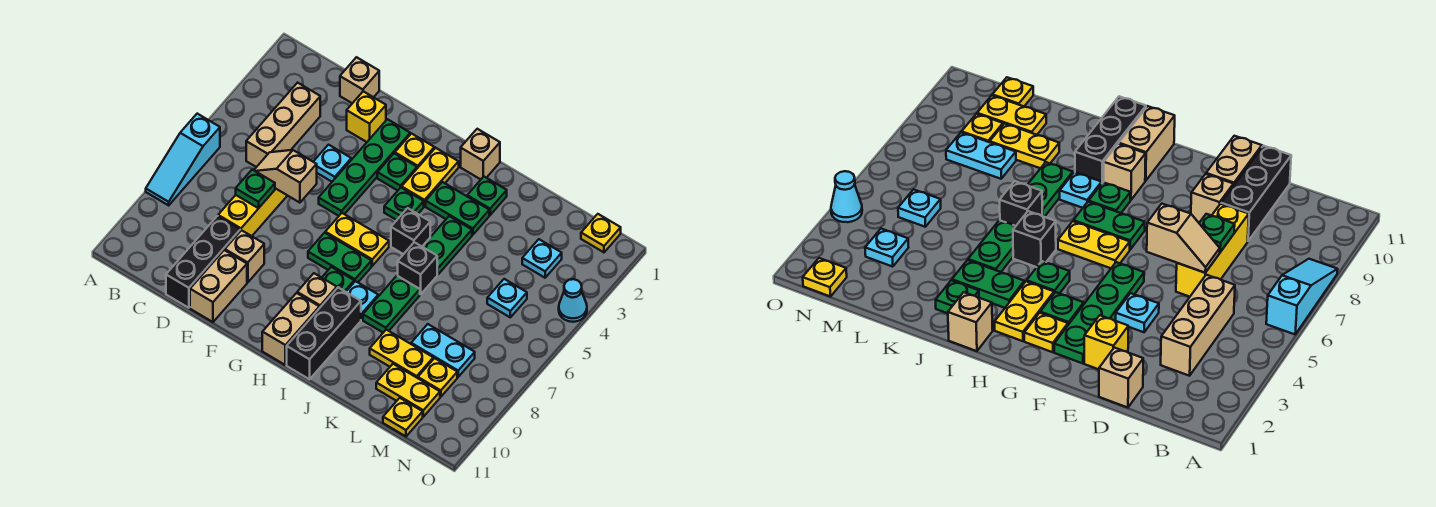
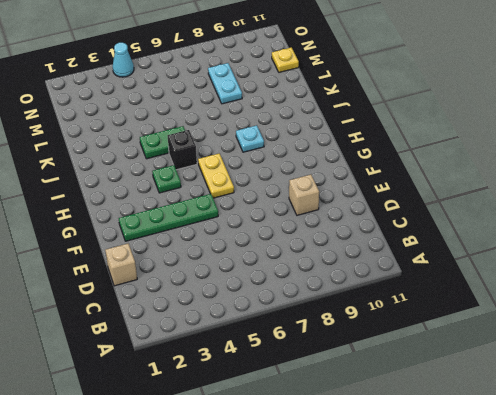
none -> cyan slope A6:A8 level 1 top 6
none -> tan brick C3:C5 level 1
none -> yellow brick D6:D8 level 1
none -> black brick D9:D11 level 1

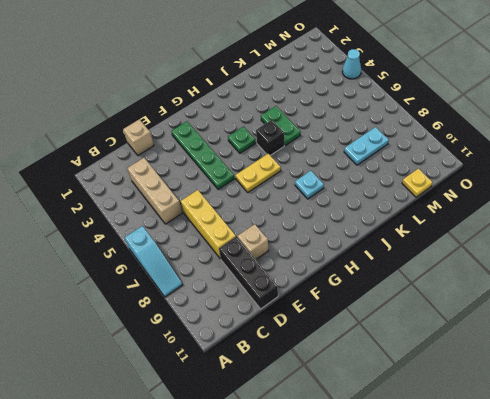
none -> yellow brick E2 level 1
none -> cyan plate E4 level 1
none -> tan brick E10:E11 level 1
none -> yellow plate G2 level 1

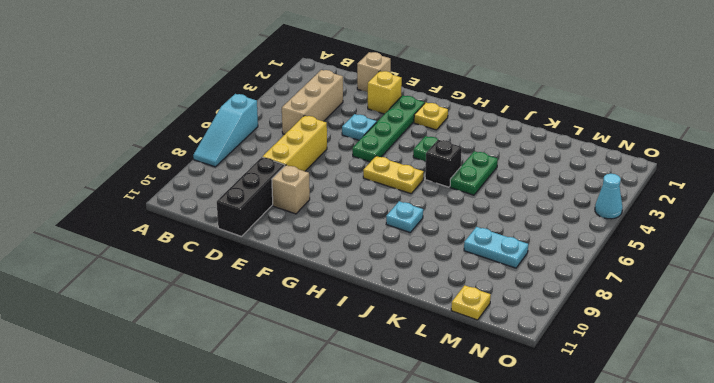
none -> tan brick E10:E11 level 1
none -> green plate G3 level 1
none -> green plate G7:H7 level 1
none -> yellow plate H2:H3 level 1

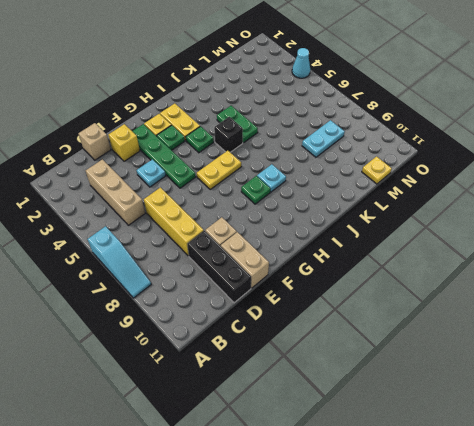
none -> green plate G7:H7 level 1
none -> tan brick H9 level 1
none -> tan brick H10:H11 level 1
none -> tan brick I1 level 1

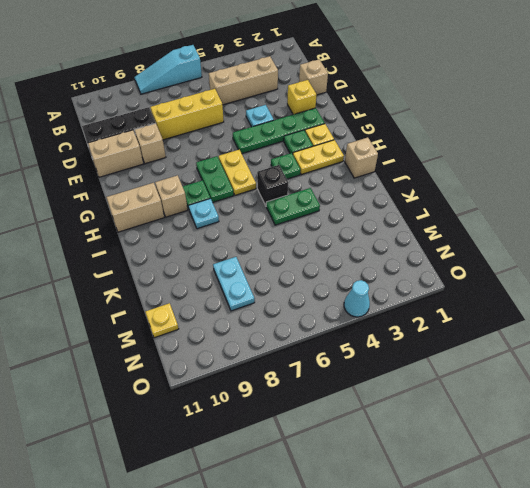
none -> green plate I3:J3 level 1
none -> black brick I9:I11 level 1
none -> green plate J2 level 1
none -> black brick J6 level 1

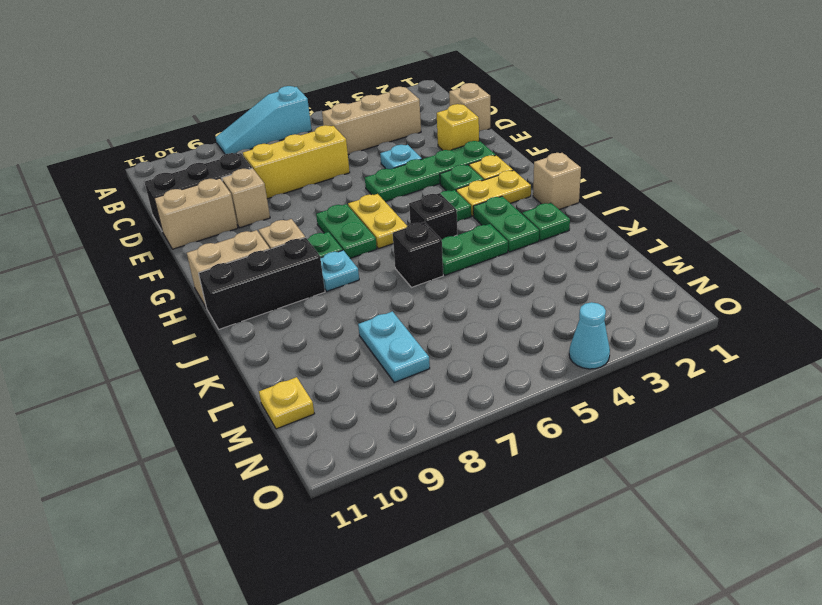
none -> green plate J7:J8 level 1
none -> yellow plate K9:L9 level 1
none -> yellow plate L10:M10 level 1
none -> cyan plate M3 level 1

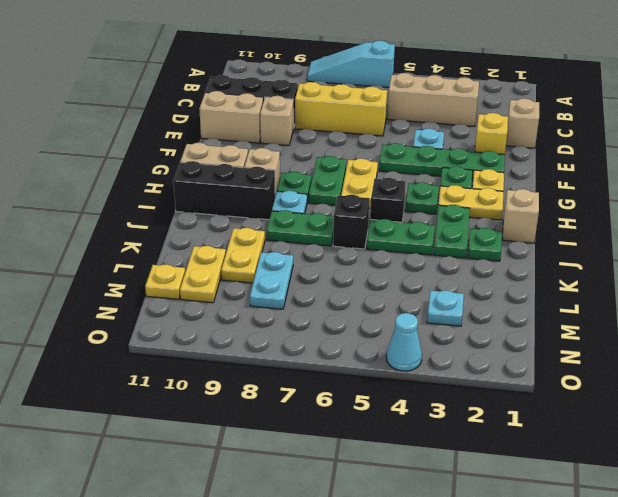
none -> cyan plate M5 level 1
none -> yellow plate M9 level 1
none -> yellow plate N1 level 1
none -> tan slope D6:E6 level 2 top E

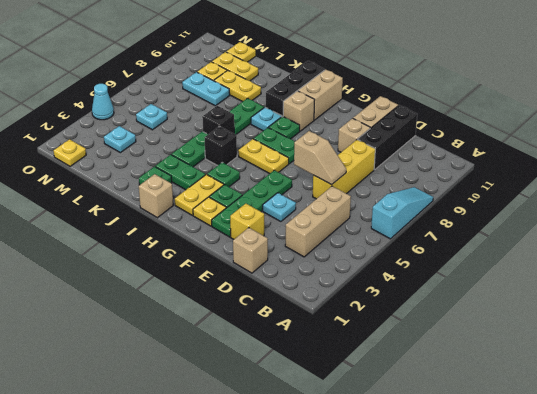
none -> green plate D7 level 2

